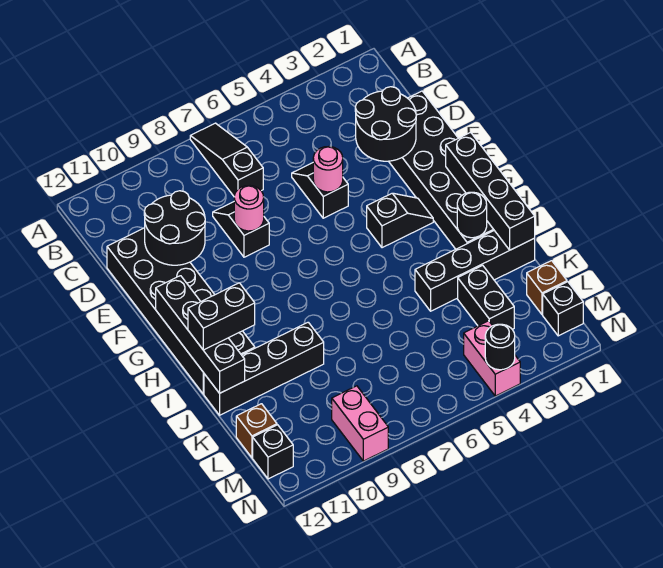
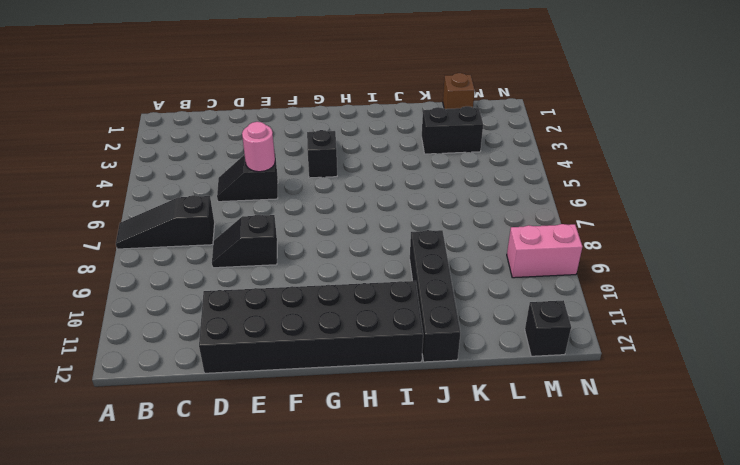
none -> black brick D1:I2 level 1
none -> black brick J1:J4 level 1
none -> brown brick L12 level 1

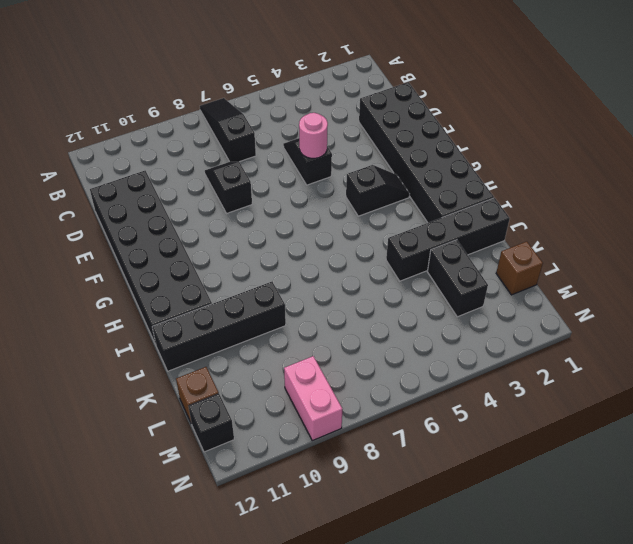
none -> black brick M1 level 1
none -> pink brick M4:N4 level 1
none -> black round brick D2:E3 level 2

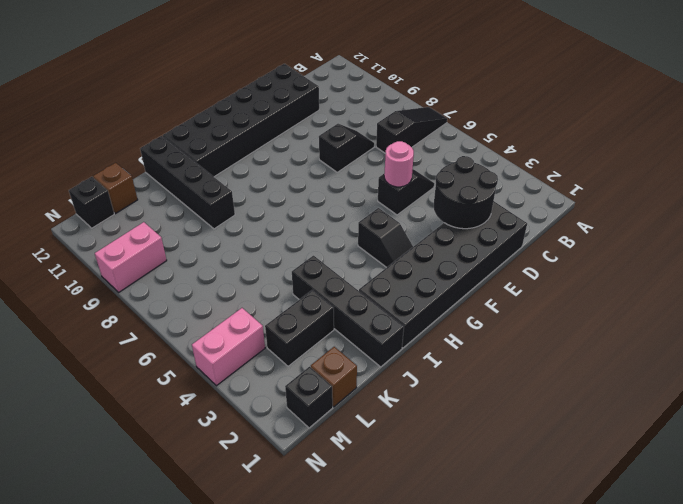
none -> black round brick D10:E11 level 2
none -> pink round brick E8 level 2
none -> black brick G1:J1 level 2

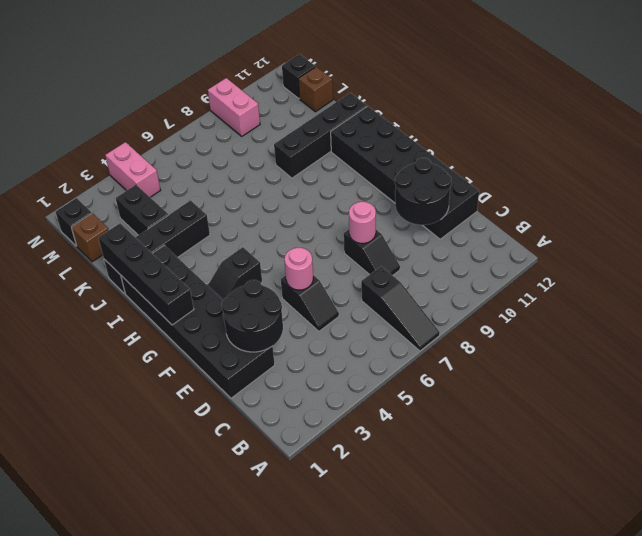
none -> black brick G12:J12 level 2
none -> black round brick I2 level 2
none -> black round brick N4 level 2

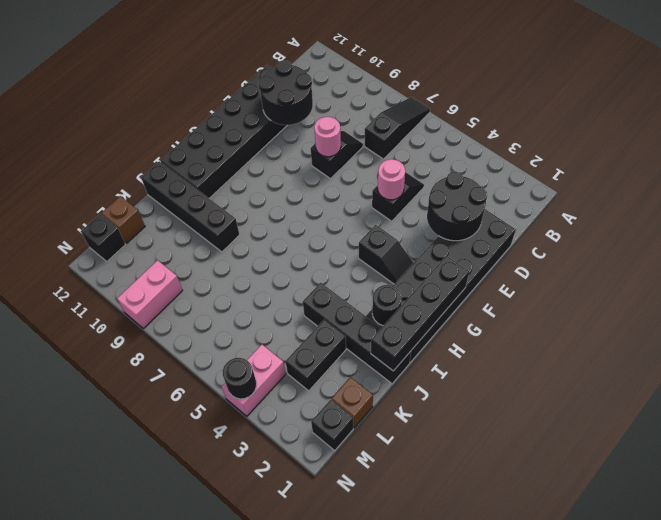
none -> black brick G12:J12 level 2
none -> black brick I11:I12 level 3

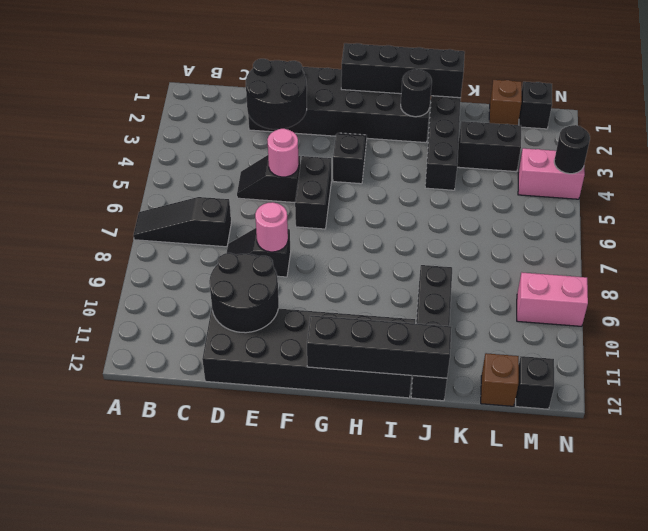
black brick F5:F6 level 1 -> black brick I11:I12 level 3

